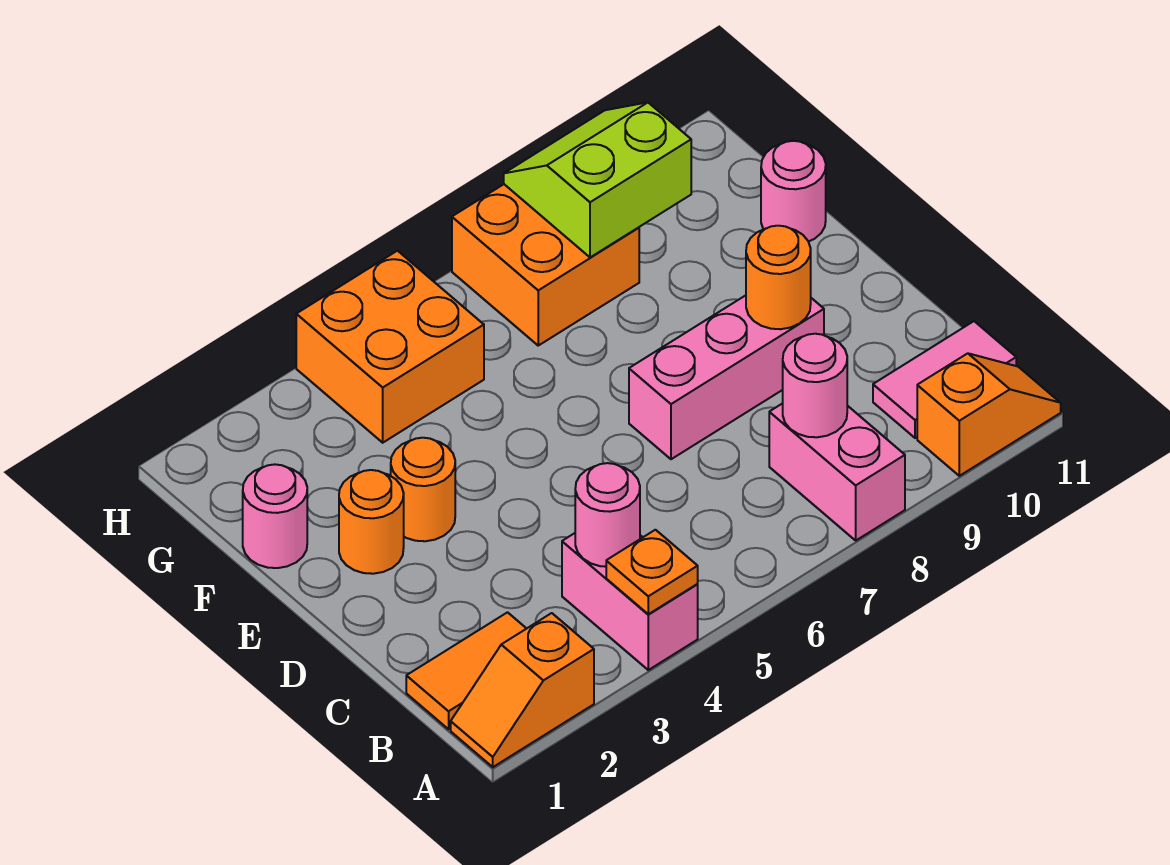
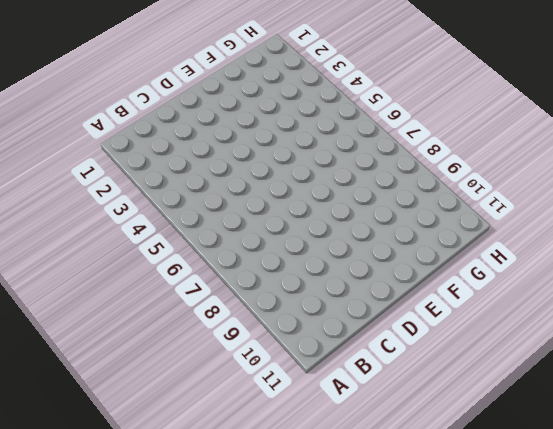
none -> orange slope A1:A2 level 1 top 2
none -> pink brick A4:B4 level 1
none -> pink brick A8:B8 level 1

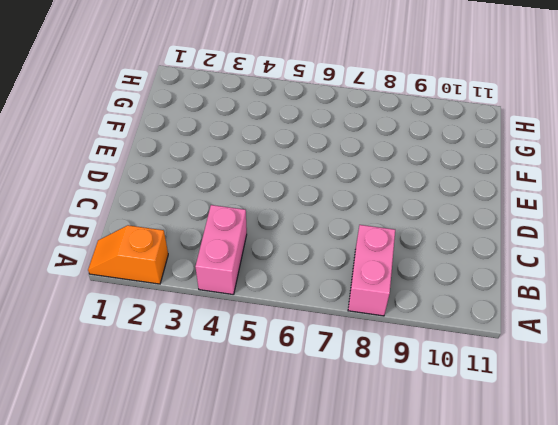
none -> orange slope A10:A11 level 1 top 10
none -> orange tile B1:B2 level 1
none -> pink tile B10:B11 level 1

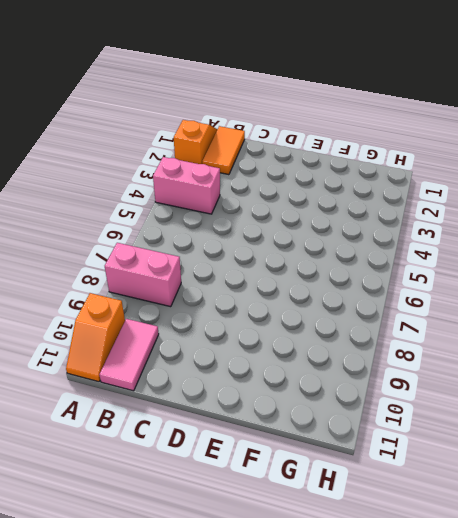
none -> pink brick D7:D9 level 1
none -> orange round brick E2 level 1
none -> orange round brick E3 level 1

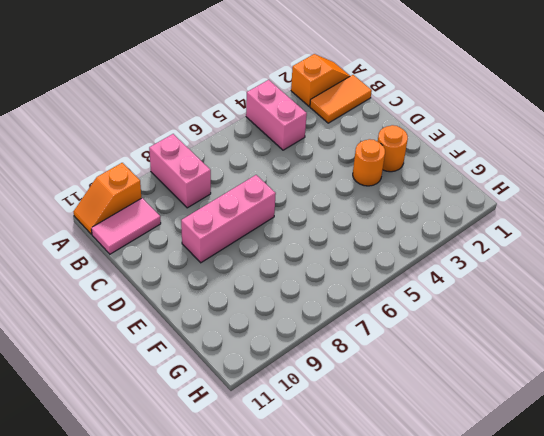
none -> pink round brick F1 level 1
none -> pink round brick F11 level 1
none -> orange brick G4:H5 level 1

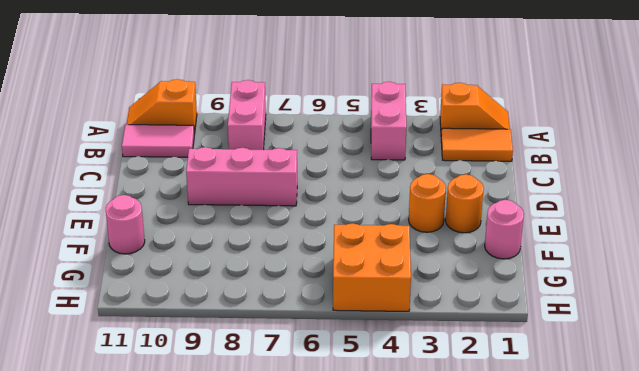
none -> orange brick G7:H8 level 1
none -> orange plate A4 level 2
none -> pink round brick B4 level 2

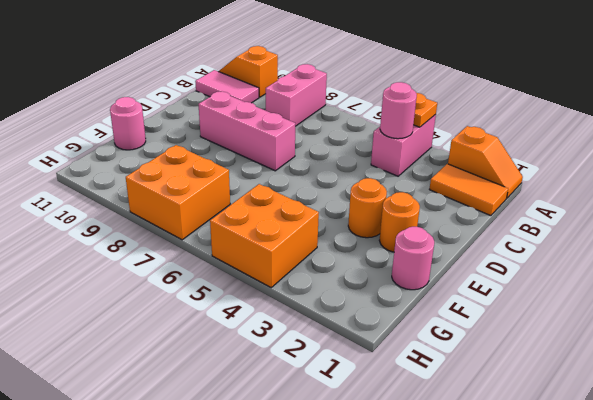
none -> pink round brick B8 level 2
none -> orange round brick D9 level 2
none -> lime slope G8:H9 level 2 top G

